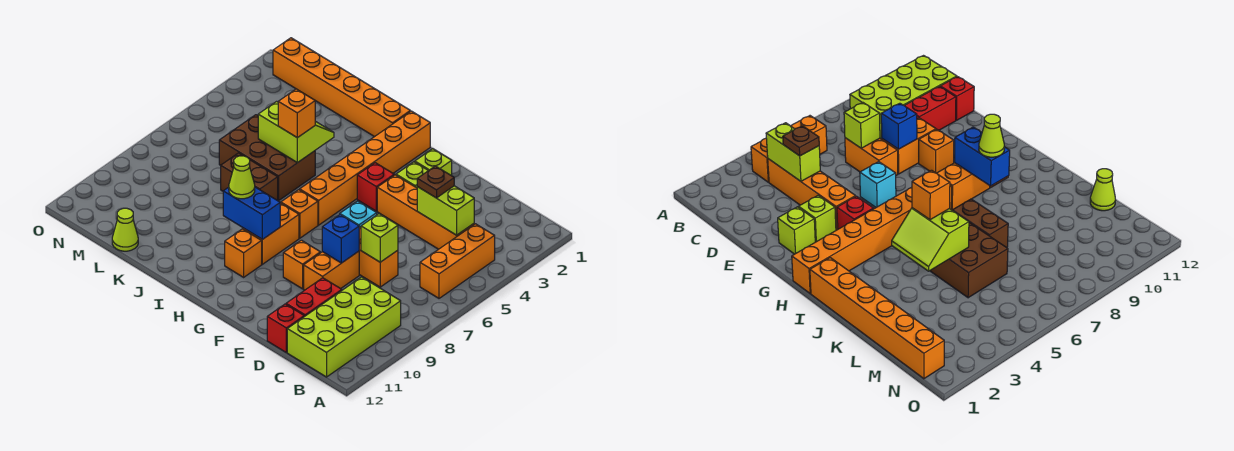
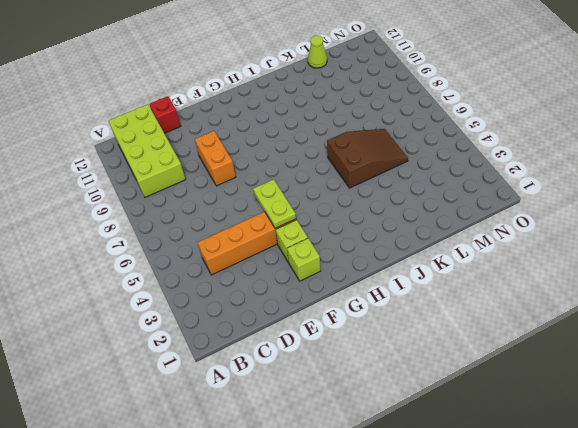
lime plate F4:F5 level 2 -> none
brown slope J5:L6 level 1 top J -> brown brick J5:L6 level 1
none -> orange brick B4:B6 level 1
none -> orange brick D7:E7 level 1
none -> red brick D10:D11 level 1

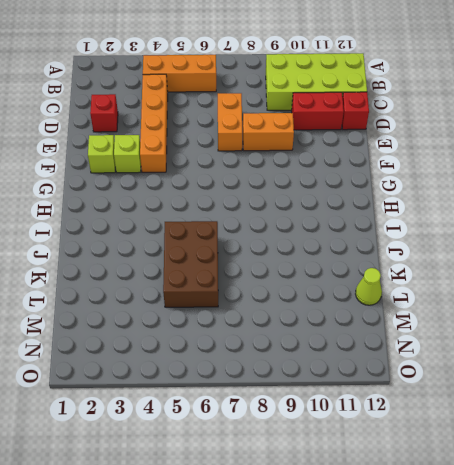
red brick D2 level 1 -> red brick G4 level 1
none -> cyan brick F6 level 1
none -> orange brick F9 level 1
none -> orange brick H1:H6 level 1

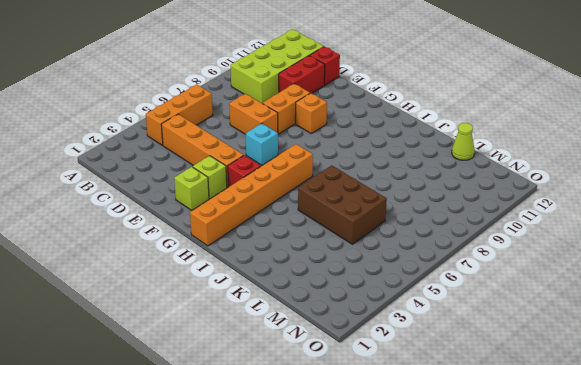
none -> orange brick H7 level 1
none -> orange brick H8:H9 level 1
none -> orange brick H10 level 1

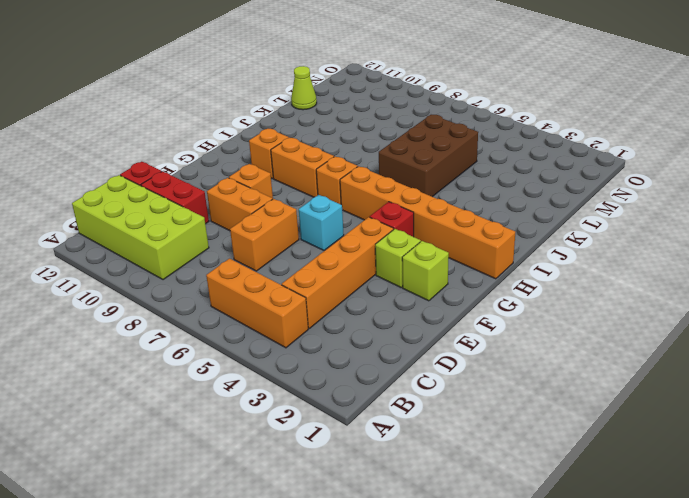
none -> orange brick I1:N1 level 1
none -> brown brick J7:K7 level 1
none -> lime brick C4:D4 level 2

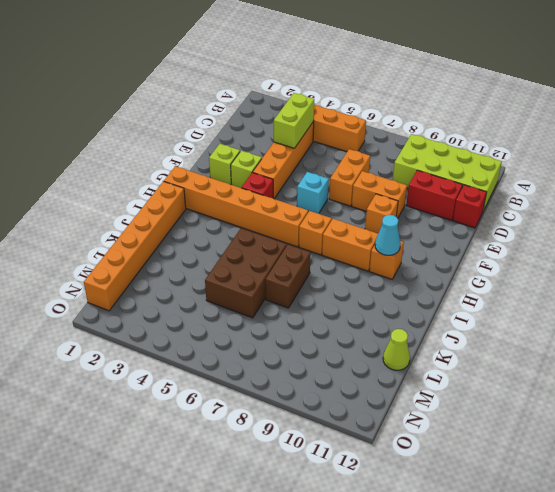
cyan cone H10 level 2 -> none
none -> lime brick D7 level 2
none -> blue brick E8 level 2
none -> blue brick H9:I9 level 2

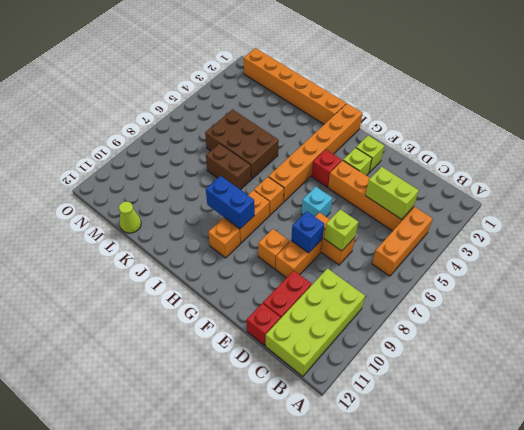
none -> lime slope J4:K5 level 2 top 5
none -> brown plate D4 level 3
none -> lime cone I9 level 3

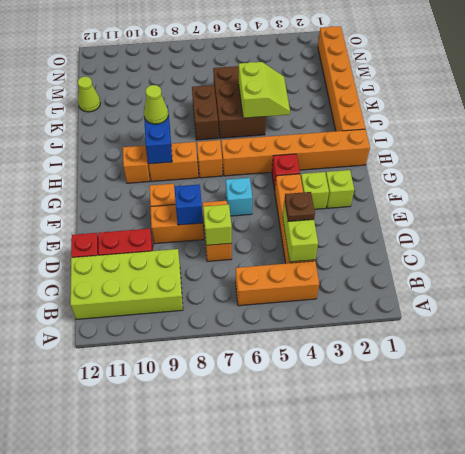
none -> orange brick J5 level 3

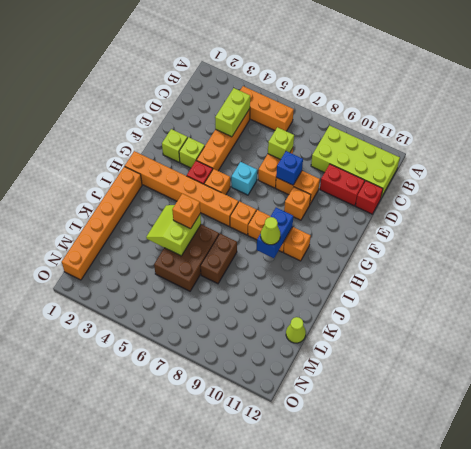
orange brick G5 level 1 -> none
none -> brown plate D4 level 3

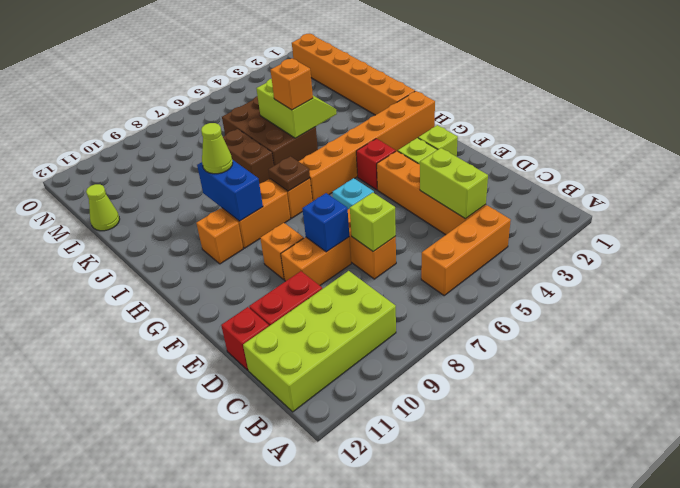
brown plate H7 level 2 -> brown plate D4 level 3

